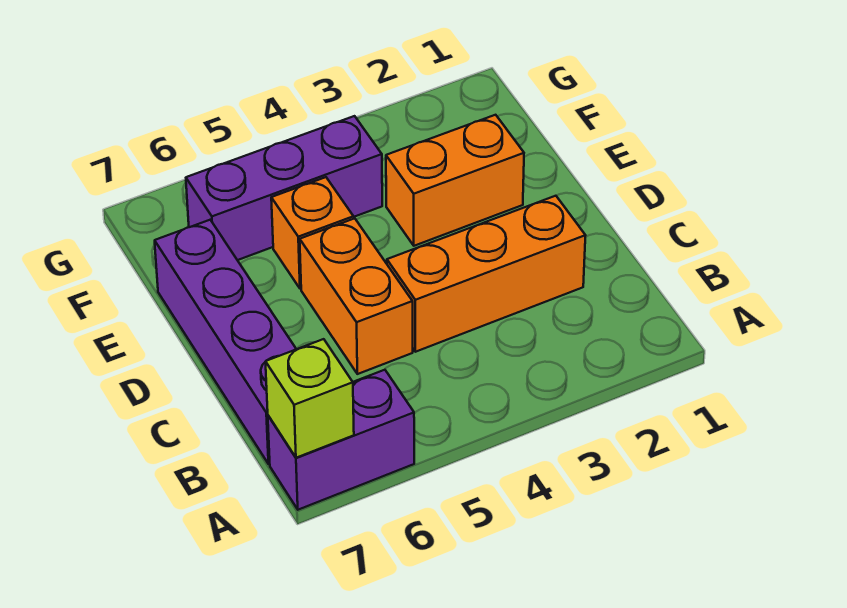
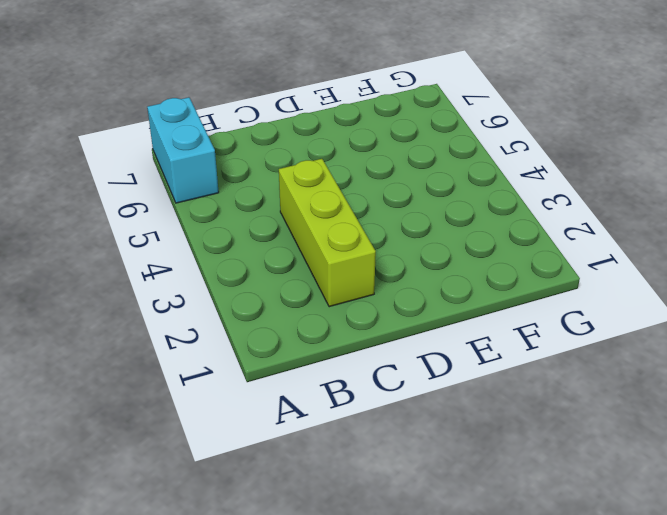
cyan brick A6:A7 level 1 -> purple brick A6:A7 level 1
lime brick C2:C4 level 1 -> orange brick C2:C4 level 1
none -> purple brick B7:E7 level 1
none -> orange brick C5:D5 level 1

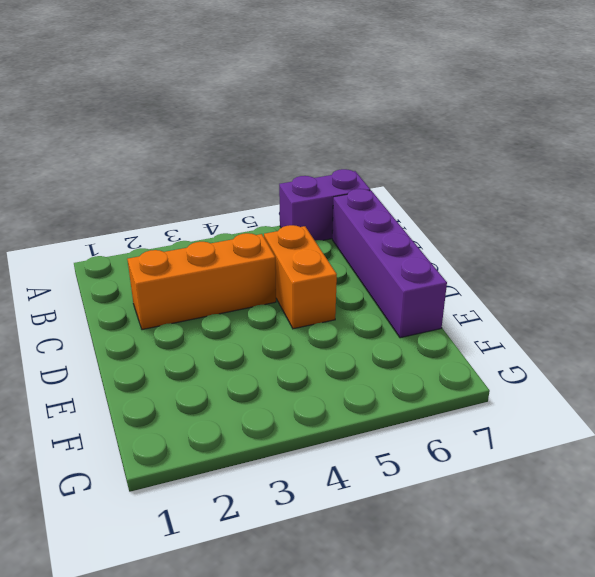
none -> orange brick E2:E3 level 1
none -> orange brick E5 level 1

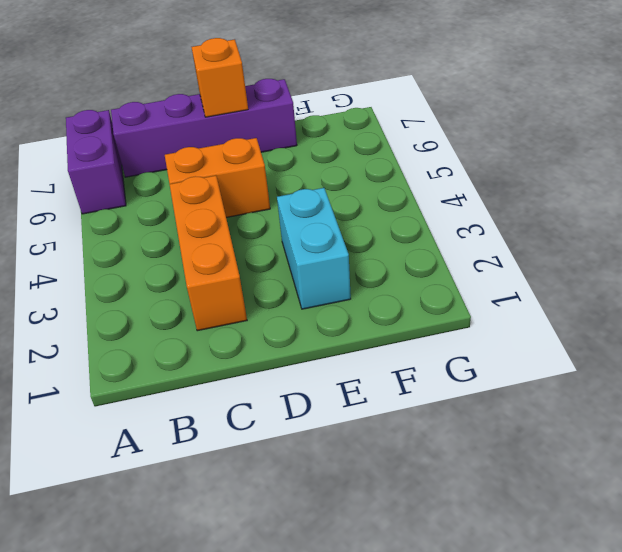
orange brick D7 level 2 -> orange brick E5 level 1
cyan brick E2:E3 level 1 -> orange brick E2:E3 level 1
none -> purple brick F4:F6 level 1
none -> lime brick A7 level 2

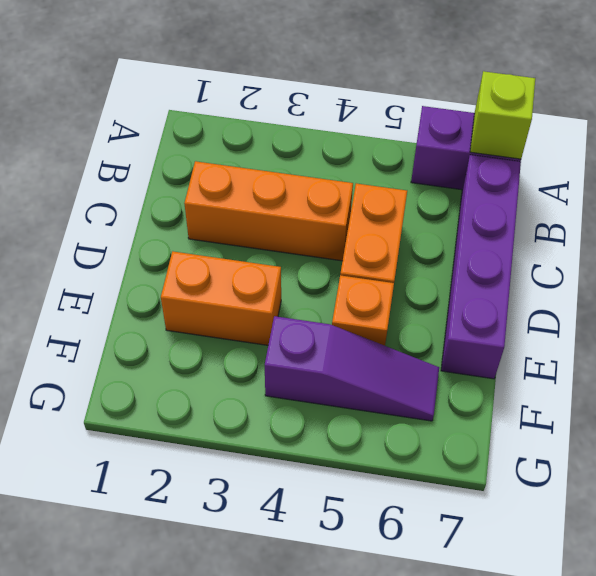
purple slope F4:F6 level 1 top 4 -> purple brick F4:F6 level 1

